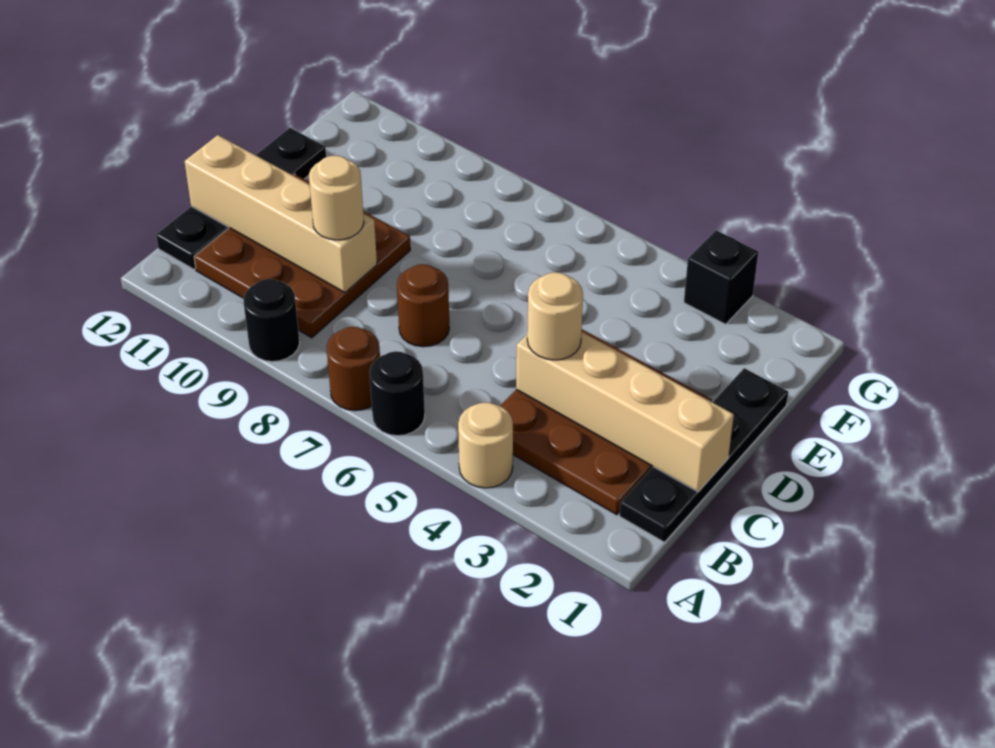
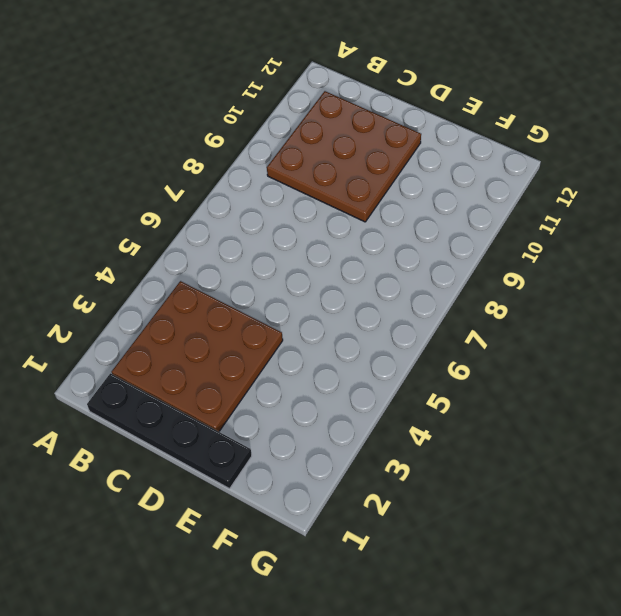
none -> tan round brick A4 level 1
none -> black round brick A6 level 1
none -> brown round brick A7 level 1

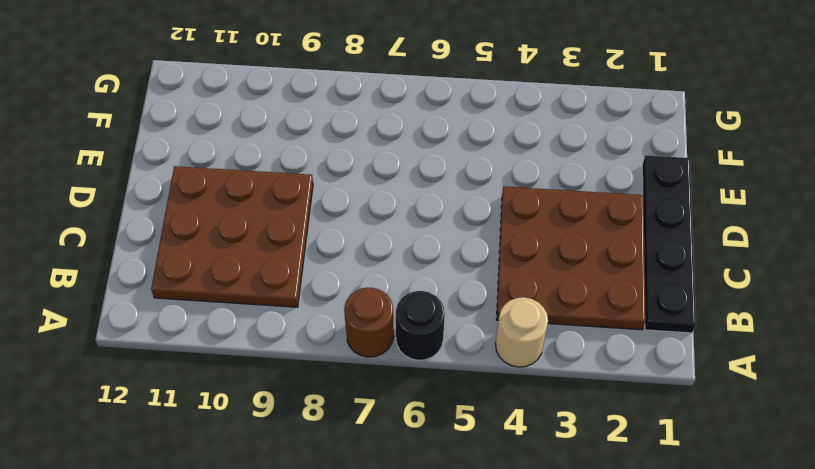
none -> black round brick A9 level 1
none -> black plate B12:E12 level 1
none -> brown round brick C7 level 1

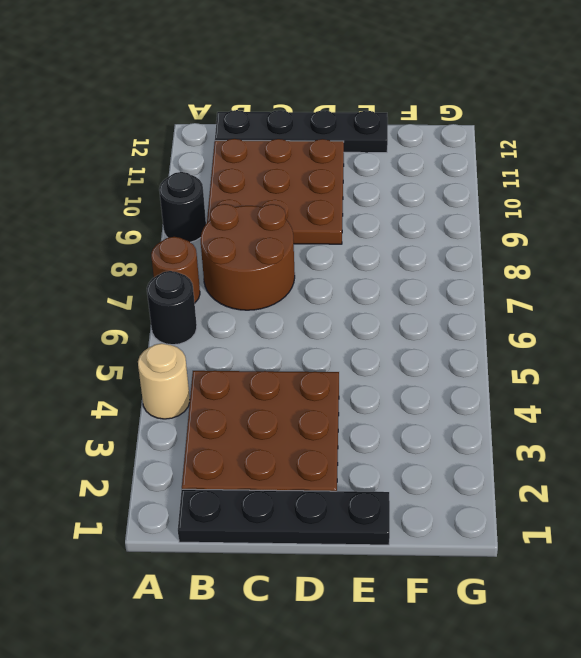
brown round brick B7:C8 level 1 -> brown round brick C7 level 1
none -> black brick G3 level 1
none -> tan brick C1:C4 level 2
none -> tan brick C9:C12 level 2

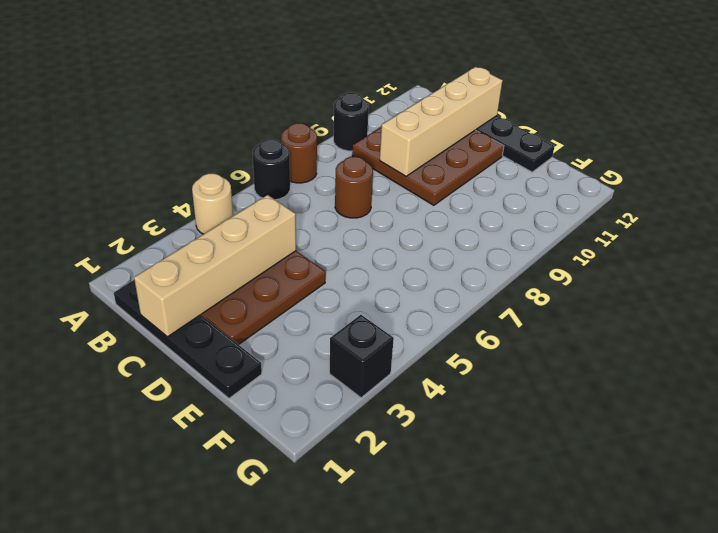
none -> tan round brick C4 level 3
none -> tan round brick C9 level 3

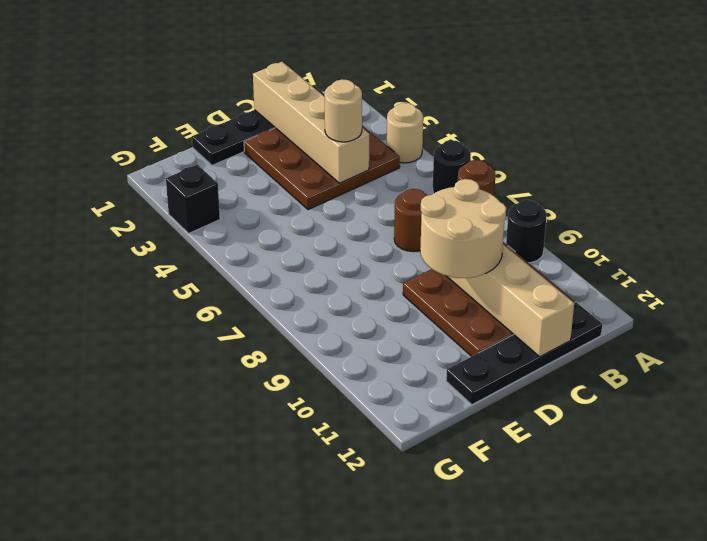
tan round brick C9:D10 level 3 -> tan round brick C9 level 3

